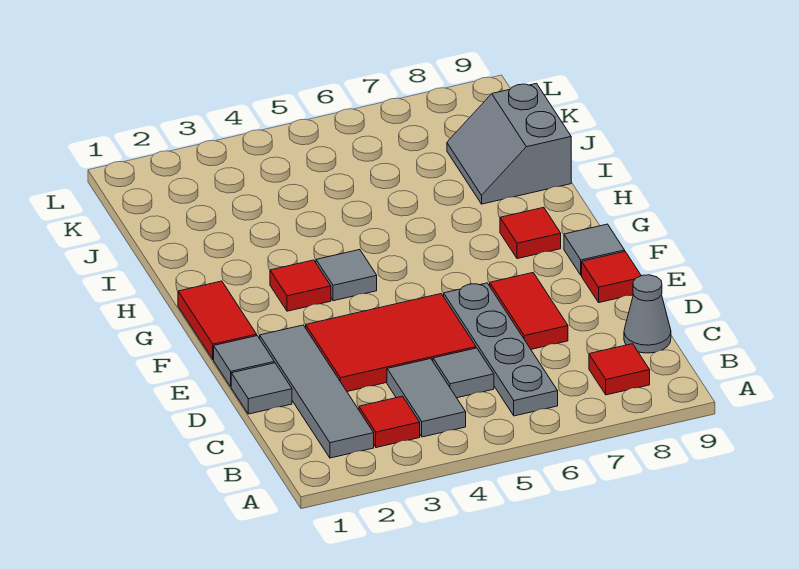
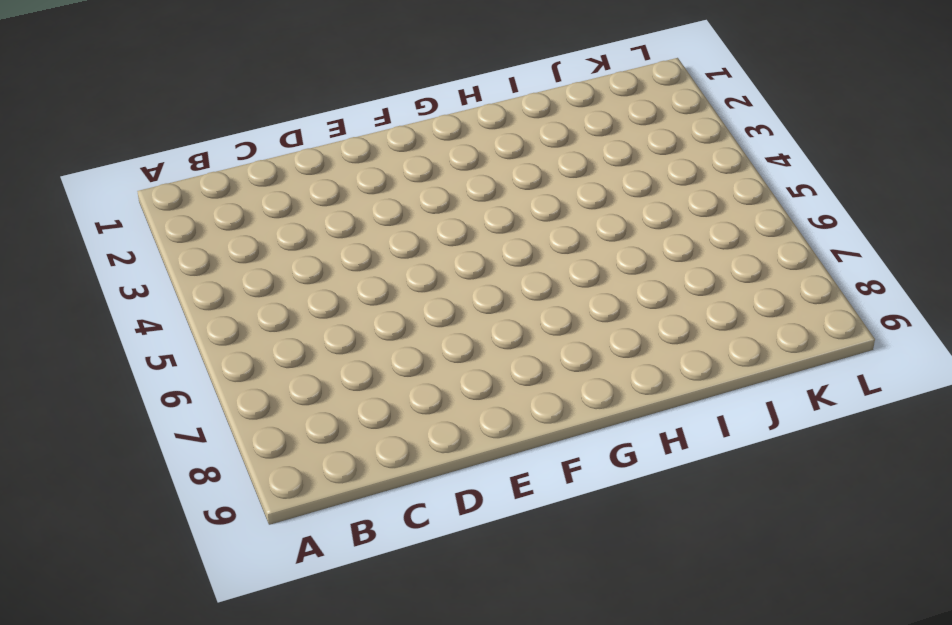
none -> grey tile B2:E2 level 1
none -> red tile B3 level 1
none -> grey tile B4:C4 level 1

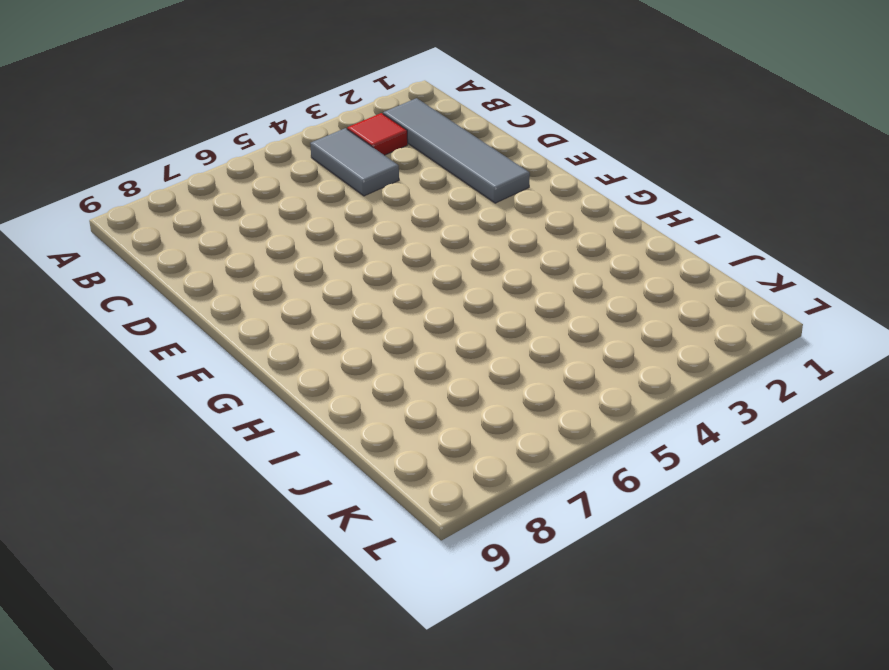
none -> grey plate B6:E6 level 1
none -> red tile B8 level 1
none -> grey tile C5 level 1

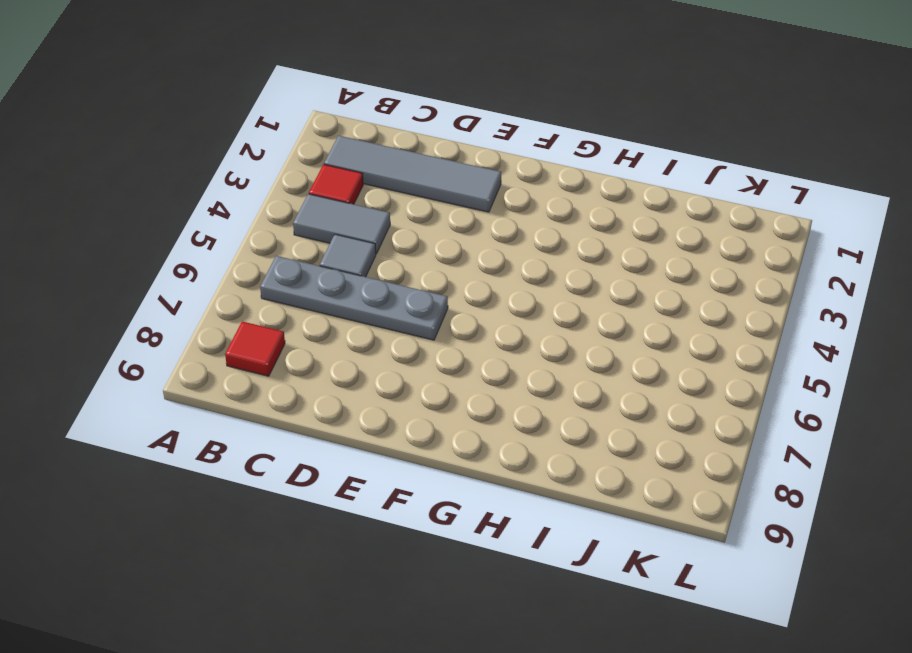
none -> grey cone C9 level 1
none -> grey tile D1 level 1
none -> red tile D3:E5 level 1

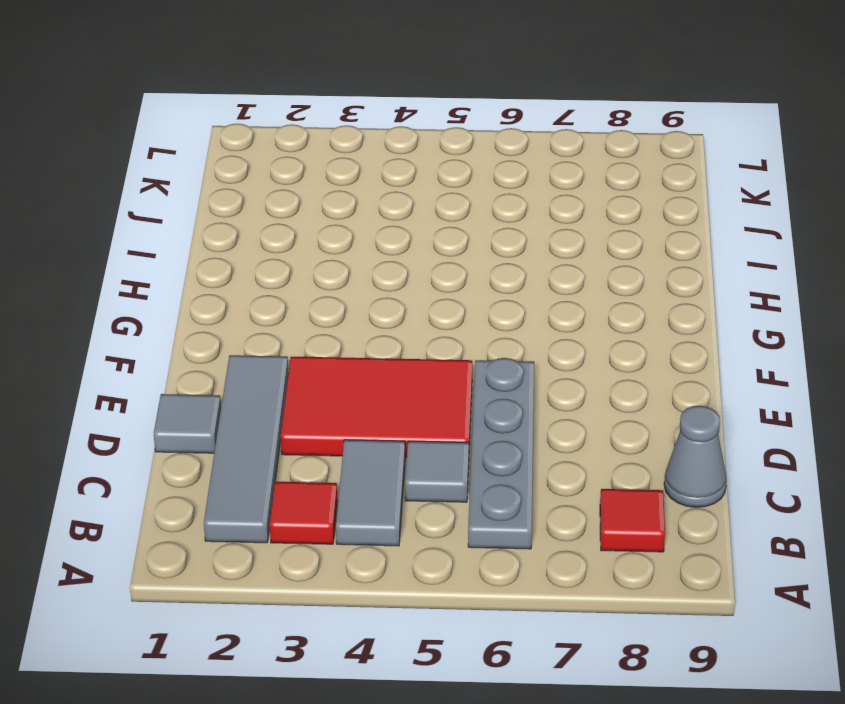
none -> red tile D7:E7 level 1
none -> grey tile E1 level 1
none -> red tile E9 level 1

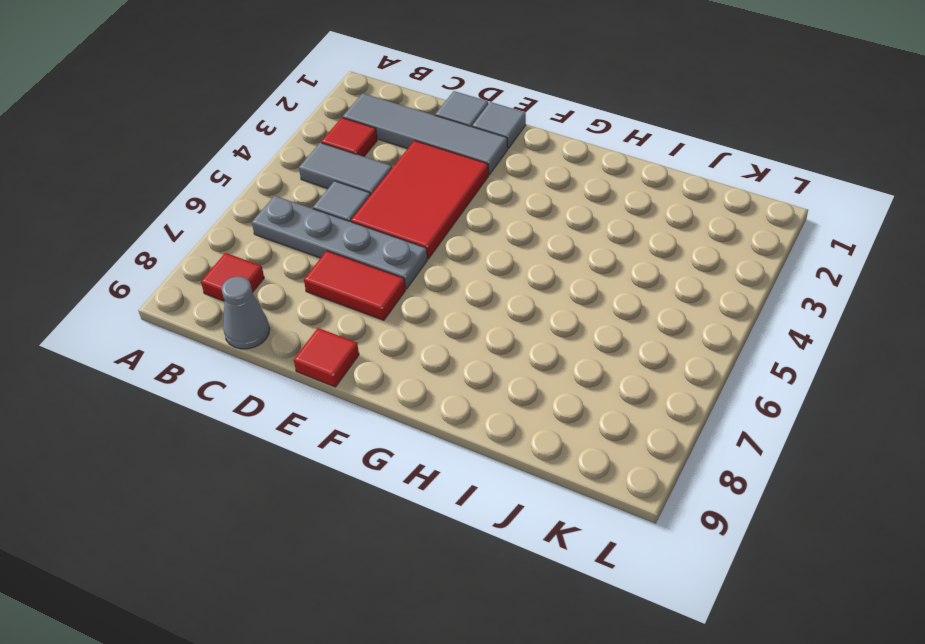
none -> red tile F1:G1 level 1
none -> grey tile F9 level 1
none -> red tile G3 level 1

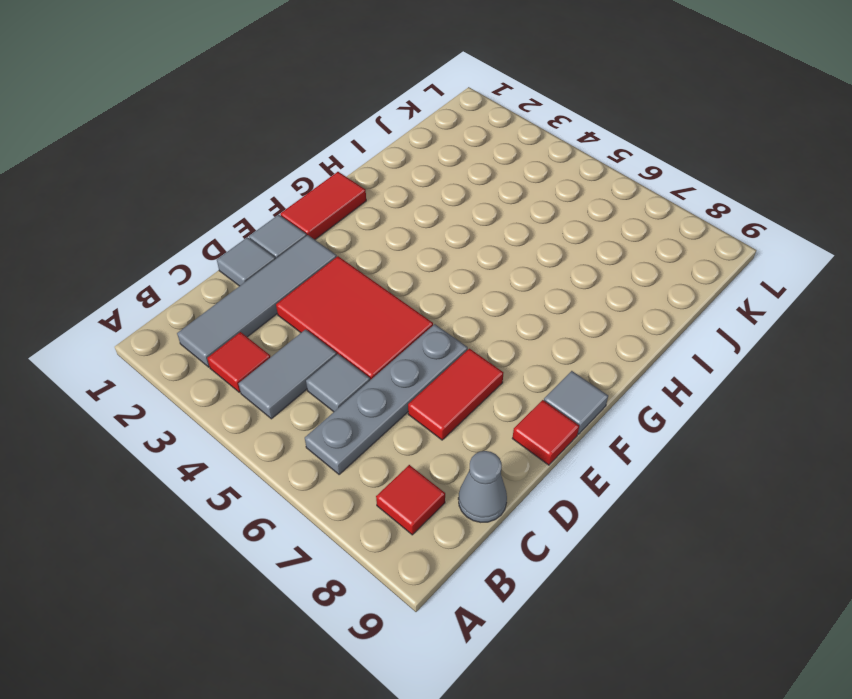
none -> red tile G3 level 1
none -> grey tile G4 level 1
none -> red tile G8 level 1

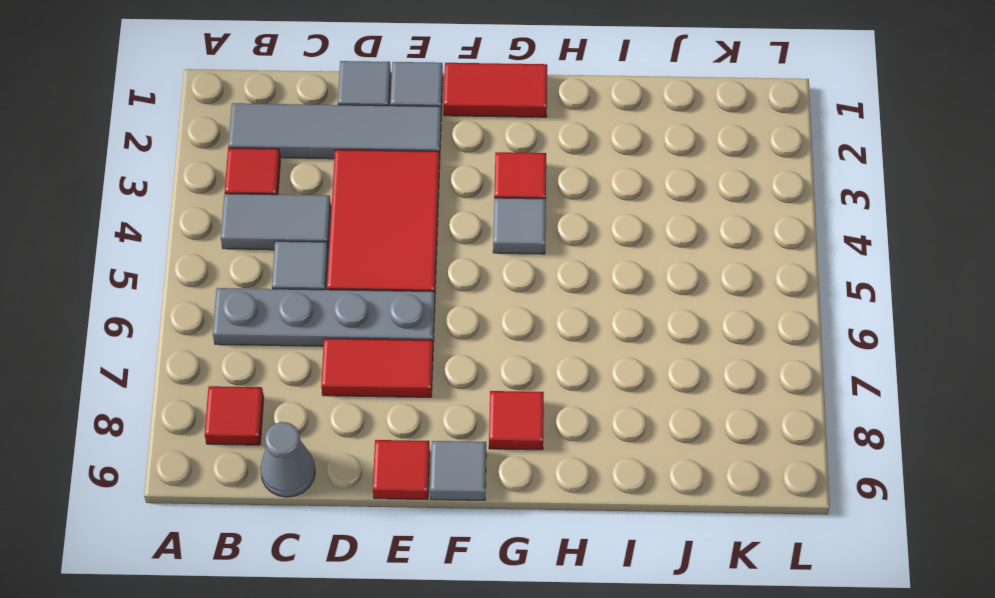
none -> grey slope I8:J9 level 1 top 9

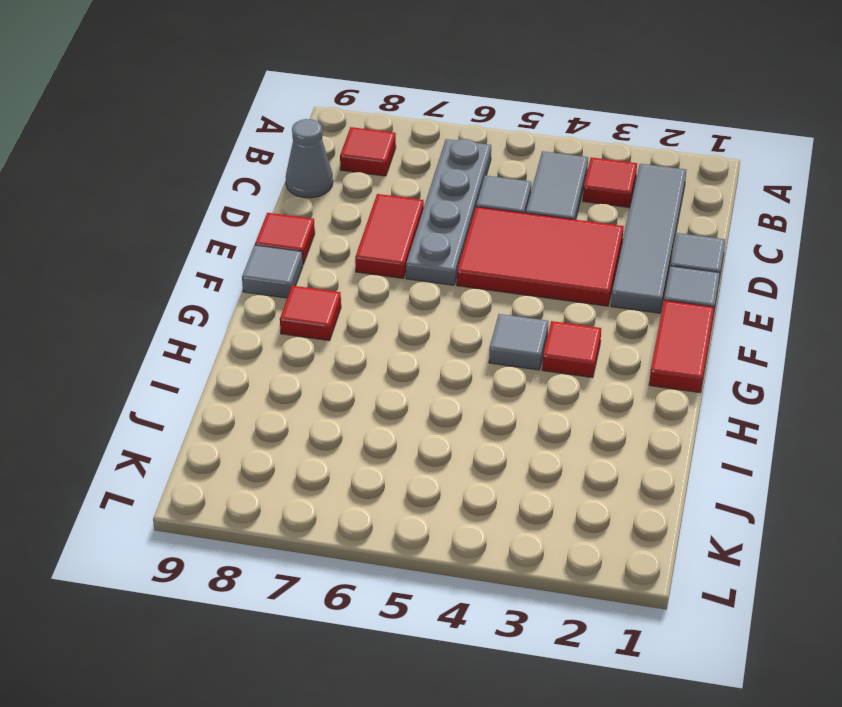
none -> grey slope I8:J9 level 1 top 9

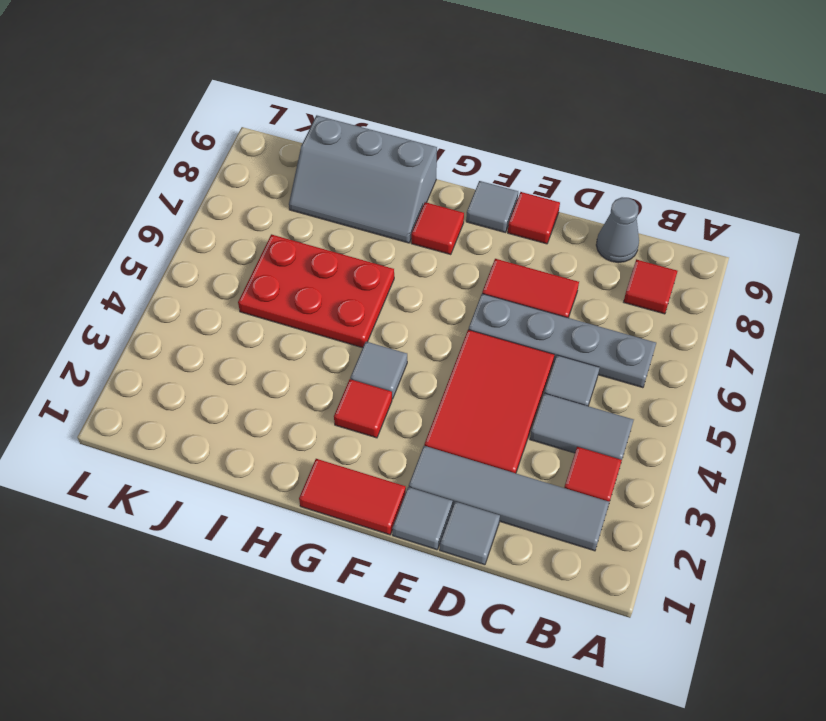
red plate H5:J6 level 1 -> none
grey slope H8:J9 level 1 top 9 -> grey slope I8:J9 level 1 top 9

